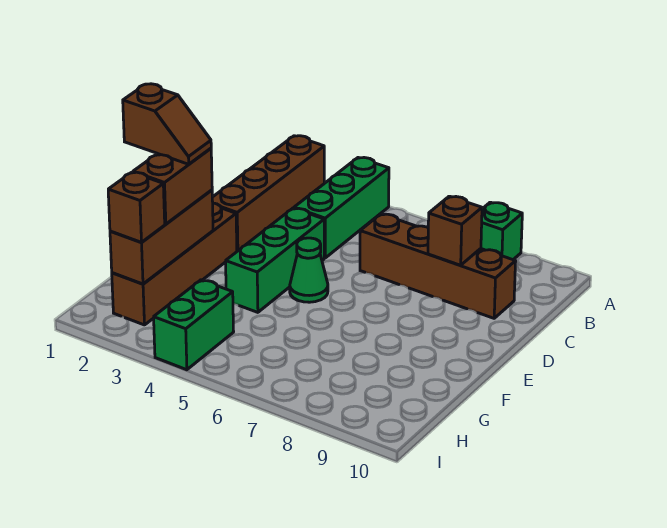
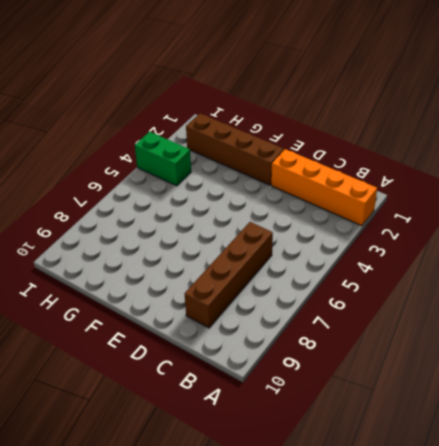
orange brick A2:D2 level 1 -> brown brick A2:D2 level 1
none -> green brick A4:C4 level 1
none -> green brick A8 level 1
none -> green brick D4:F4 level 1

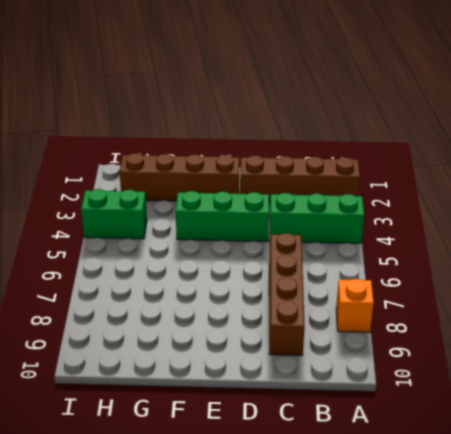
orange brick A8 level 1 -> green brick A8 level 1
none -> green cone E5 level 1
none -> brown brick C8 level 2
none -> brown brick F2:H2 level 2

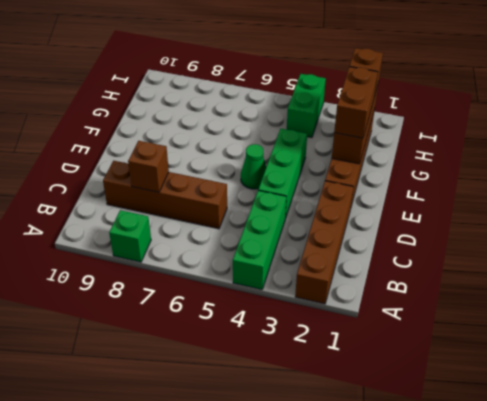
none -> brown slope F1:F2 level 4 top 1

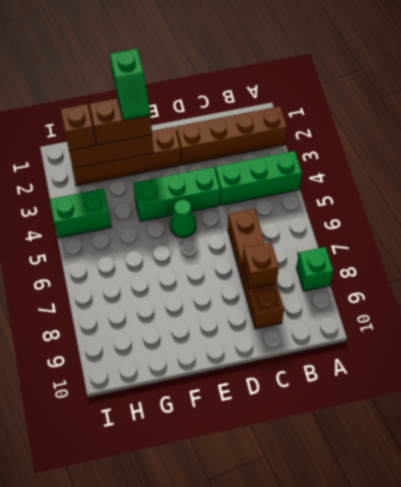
green slope F1:F2 level 4 top 1 -> brown slope F1:F2 level 4 top 1

